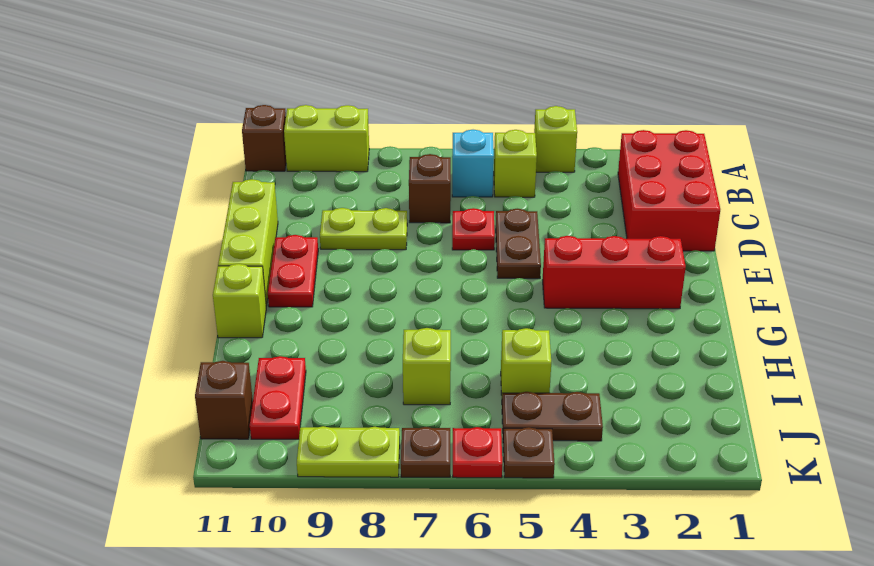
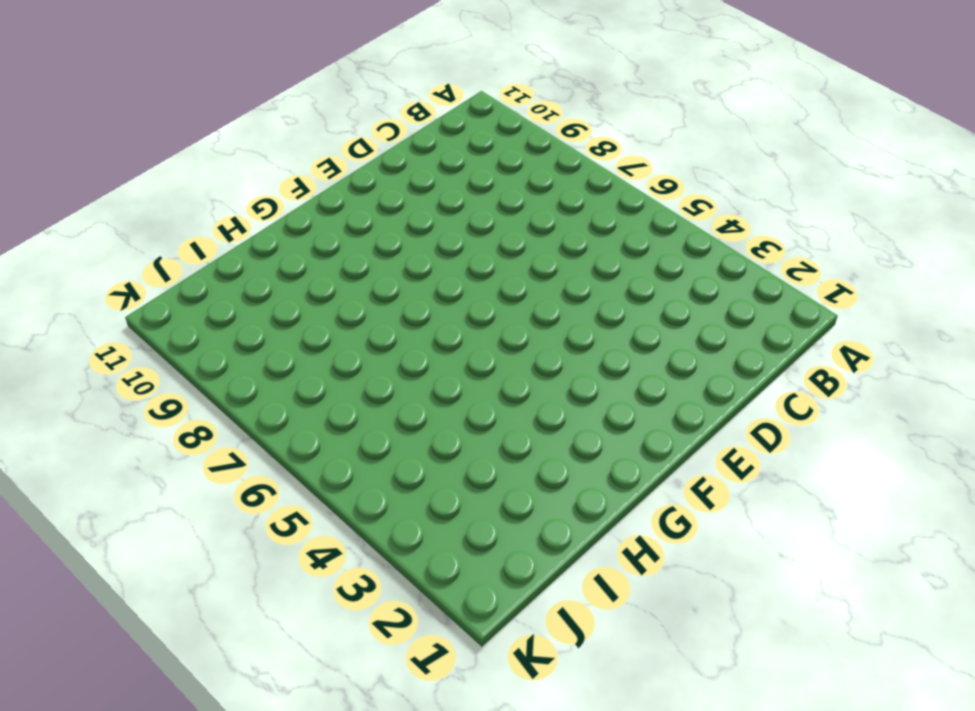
none -> lime brick A4 level 1
none -> lime brick A9:A10 level 1
none -> brown brick A11 level 1

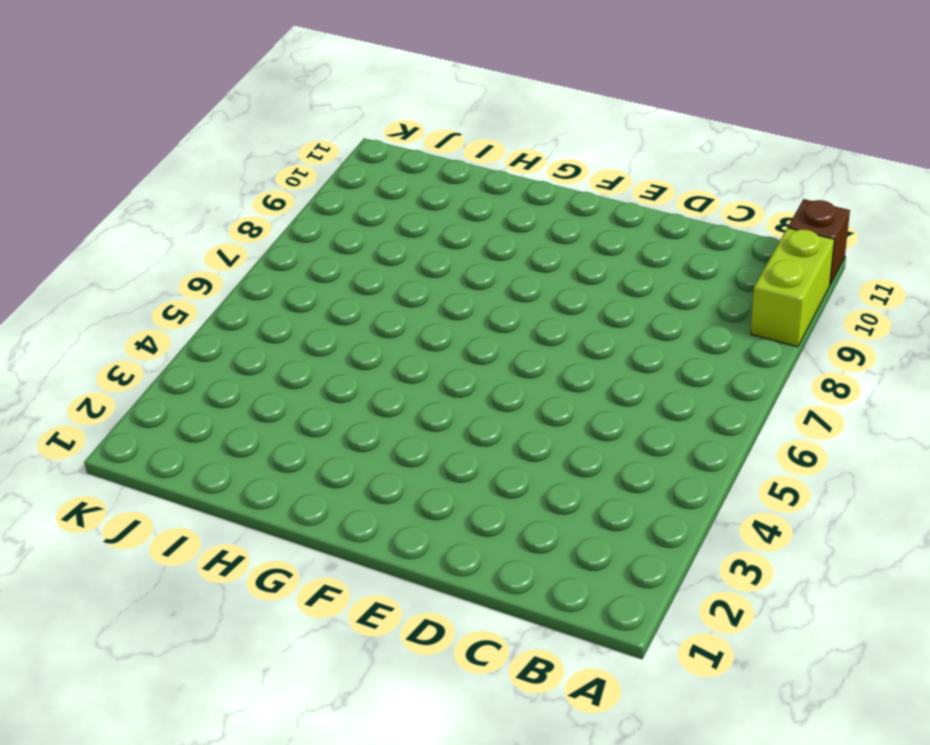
none -> lime brick A4 level 1
none -> red brick B1:D2 level 1
none -> lime brick B5 level 1

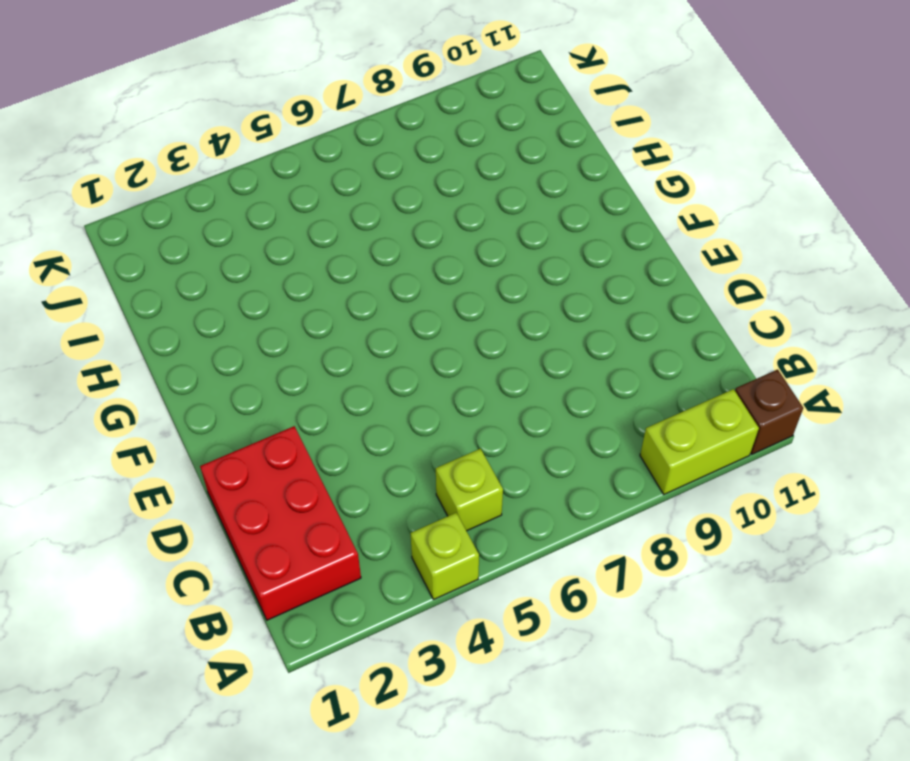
none -> cyan brick B6 level 1
none -> brown brick C7 level 1
none -> brown plate D5:E5 level 1

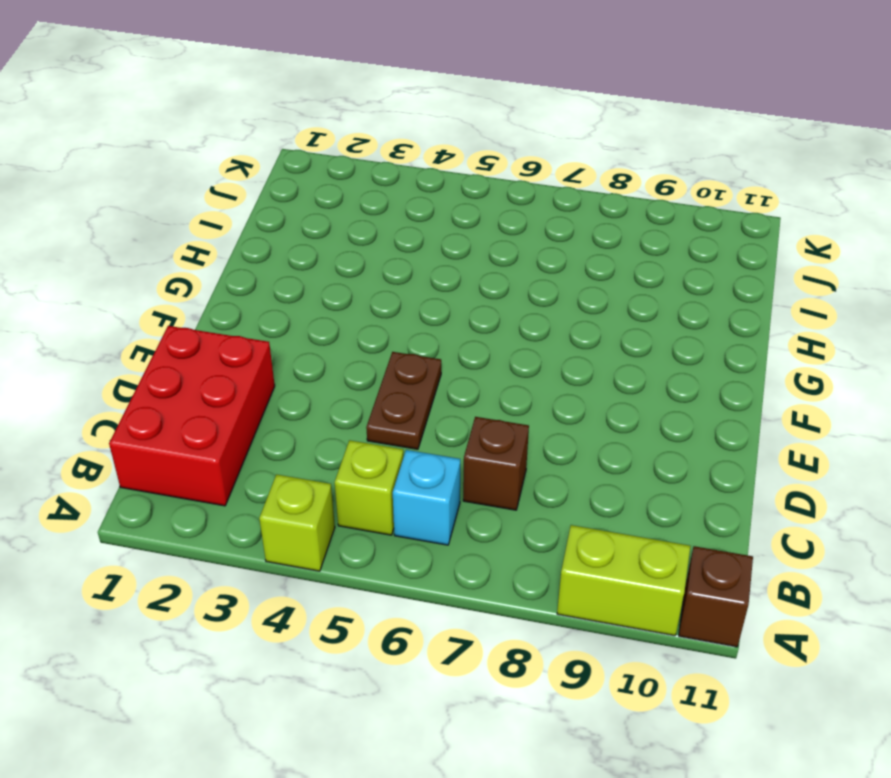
none -> red plate D6 level 1
none -> lime plate D8:D9 level 1
none -> lime brick D11:F11 level 1

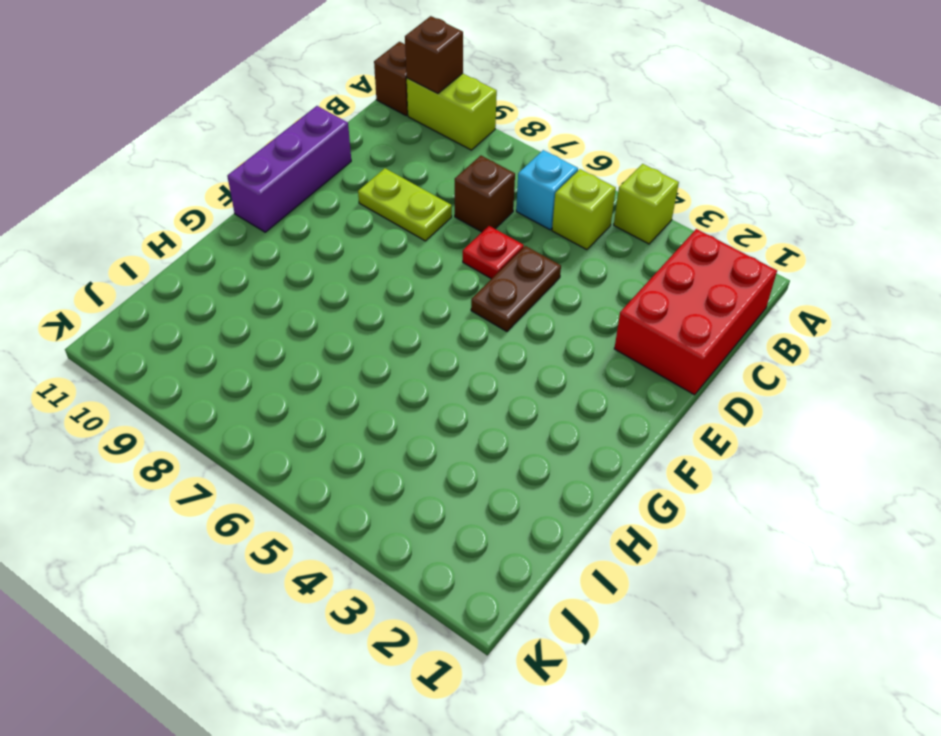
brown brick A10 level 2 -> brown brick J11 level 1
purple brick D11:F11 level 1 -> lime brick D11:F11 level 1
none -> red plate E10:F10 level 1
none -> red brick F2:F4 level 1
none -> lime brick G11 level 1

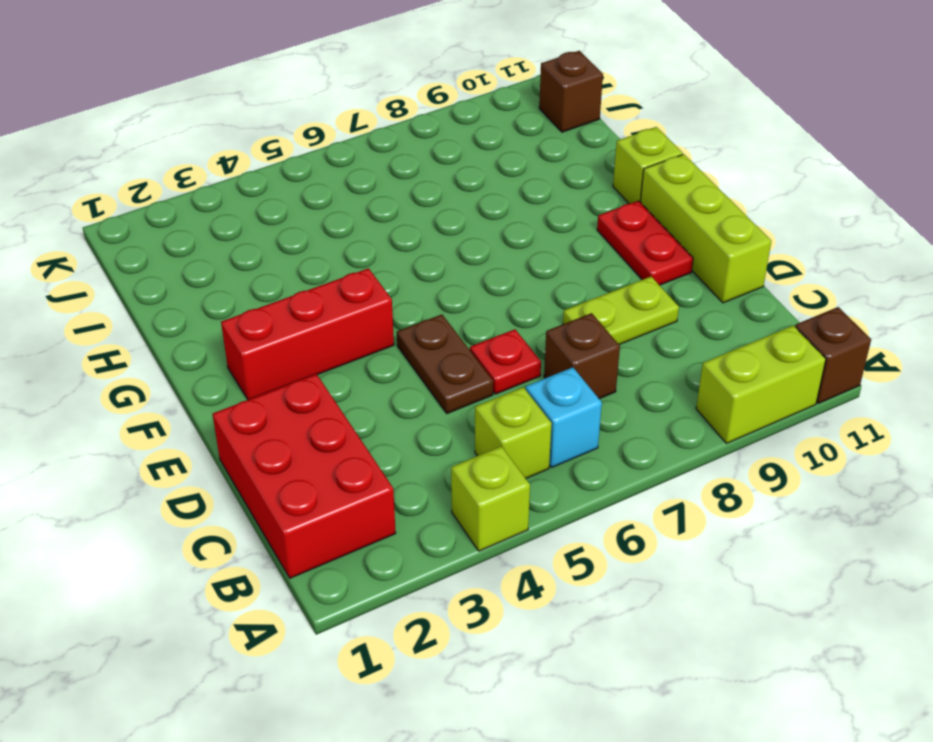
none -> lime brick I5 level 1
none -> lime brick I7 level 1
none -> red plate I10:J10 level 1

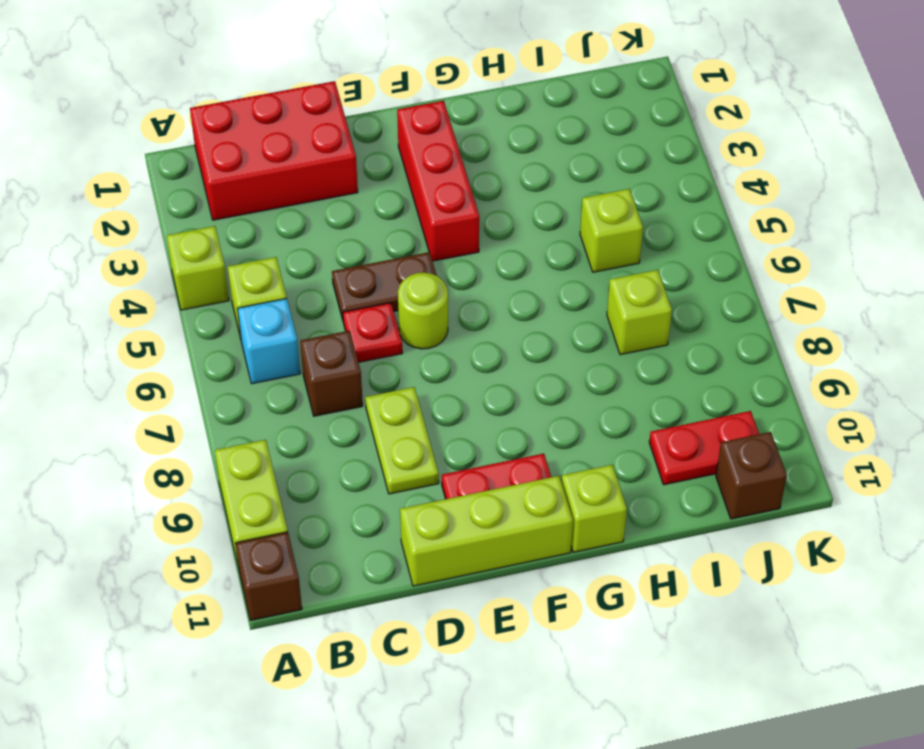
lime round brick E6 level 1 -> none
none -> brown plate J4:J5 level 1
none -> brown plate K5 level 1
none -> red plate K6 level 1

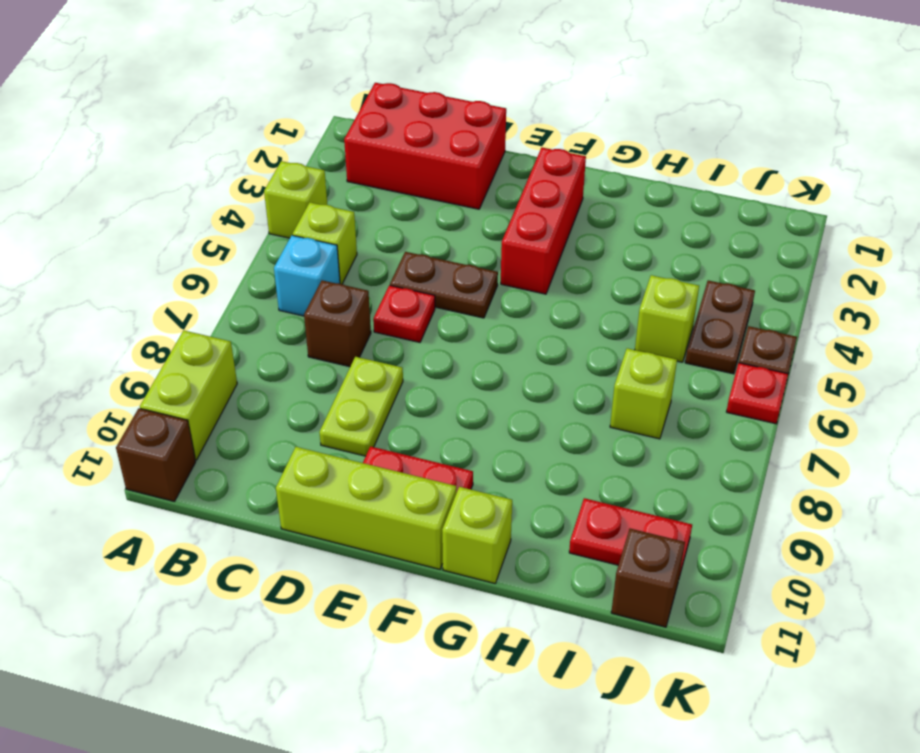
none -> brown plate K7 level 1
none -> lime plate K8:K9 level 1

